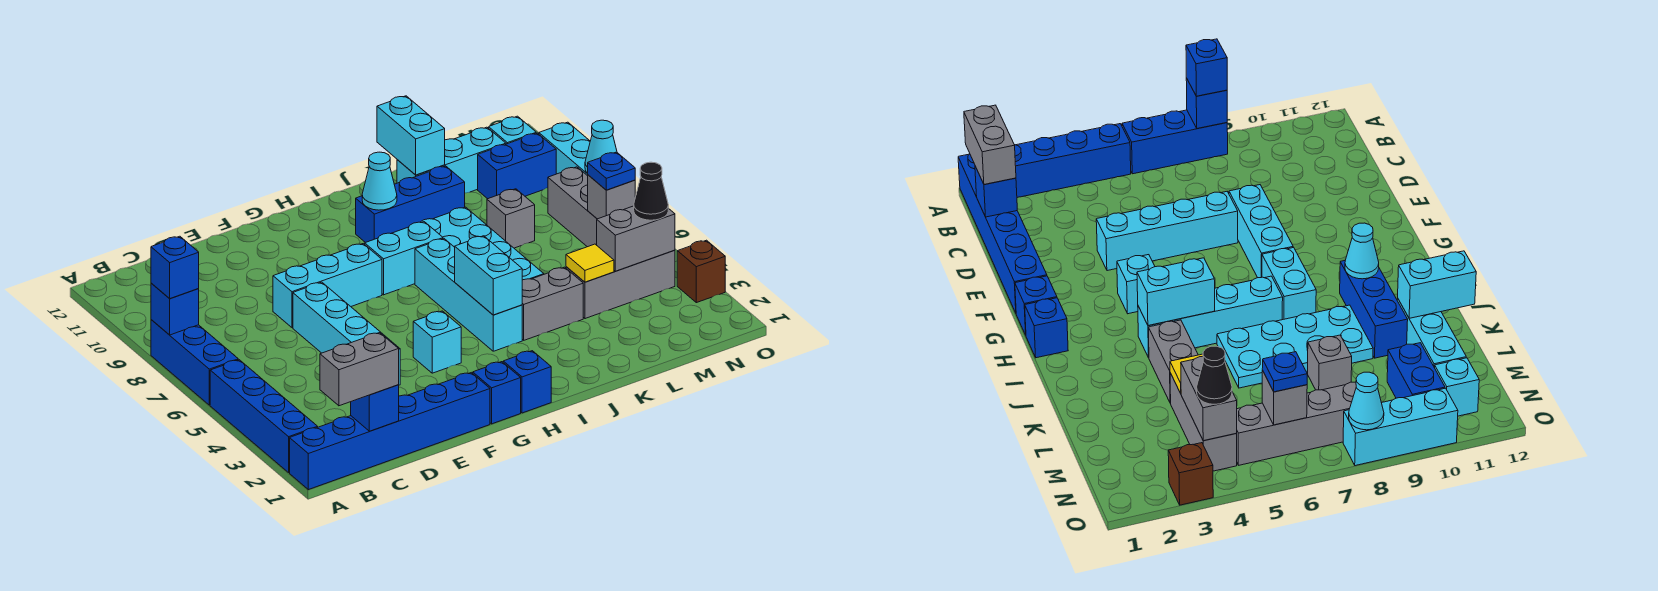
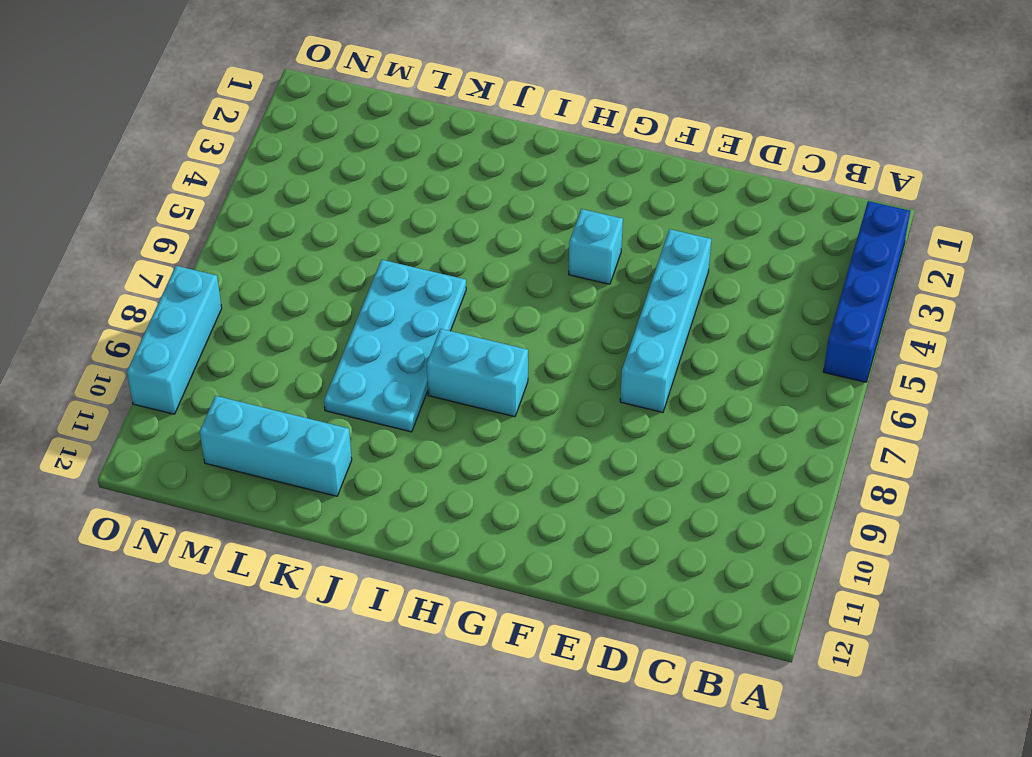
none -> blue brick A1:F1 level 1
none -> blue brick A6:A8 level 1
none -> cyan brick E8:G8 level 1
none -> blue brick G1 level 1

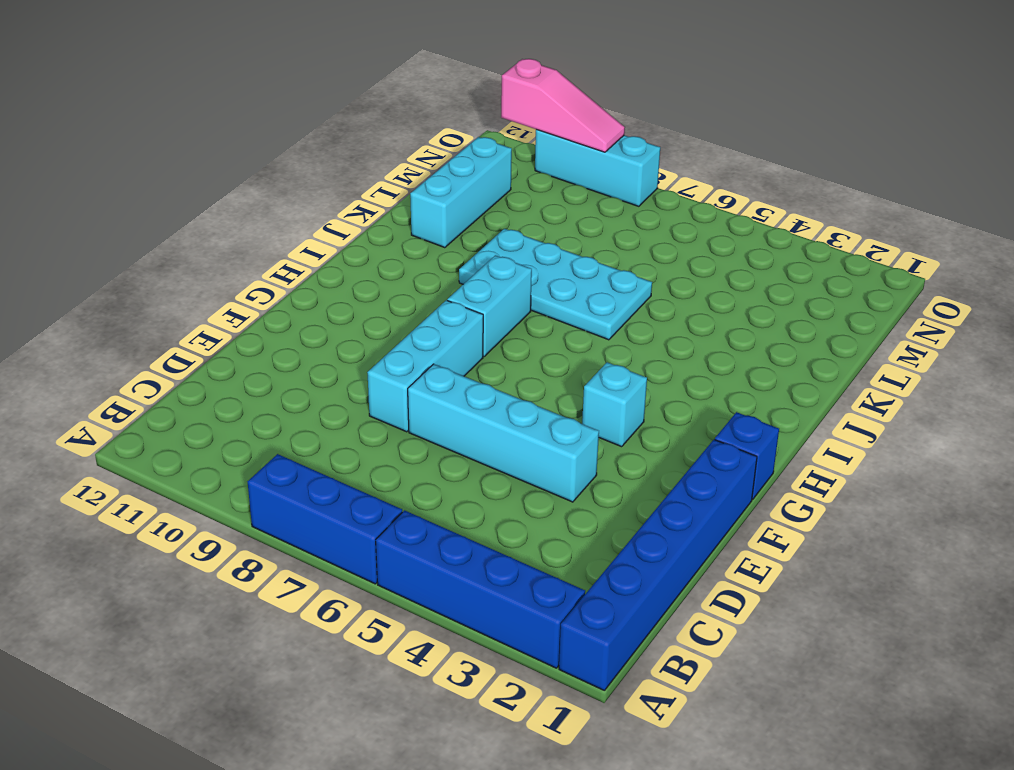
pink slope O9:O11 level 2 top 11 -> none
none -> blue brick H1 level 1
none -> cyan brick I4:I7 level 1
none -> blue brick I10:K10 level 1
none -> grey brick J4:K4 level 1

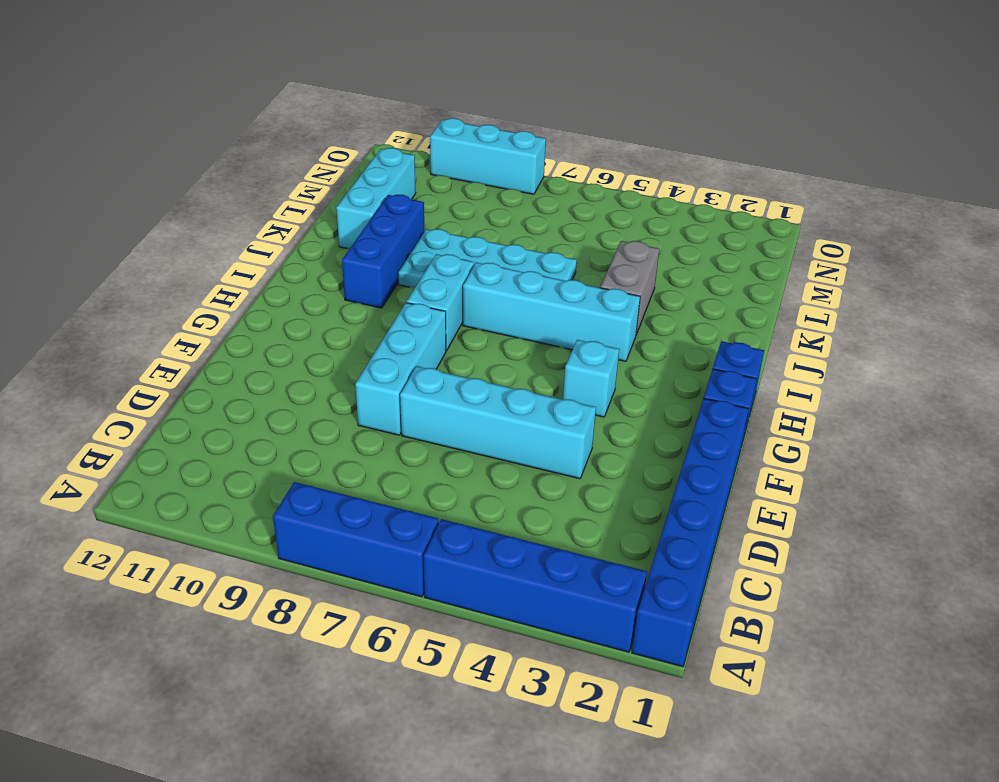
none -> grey brick L4:N4 level 1
none -> grey brick L8 level 1
none -> blue brick M10:N10 level 1
none -> grey brick N5:N8 level 1

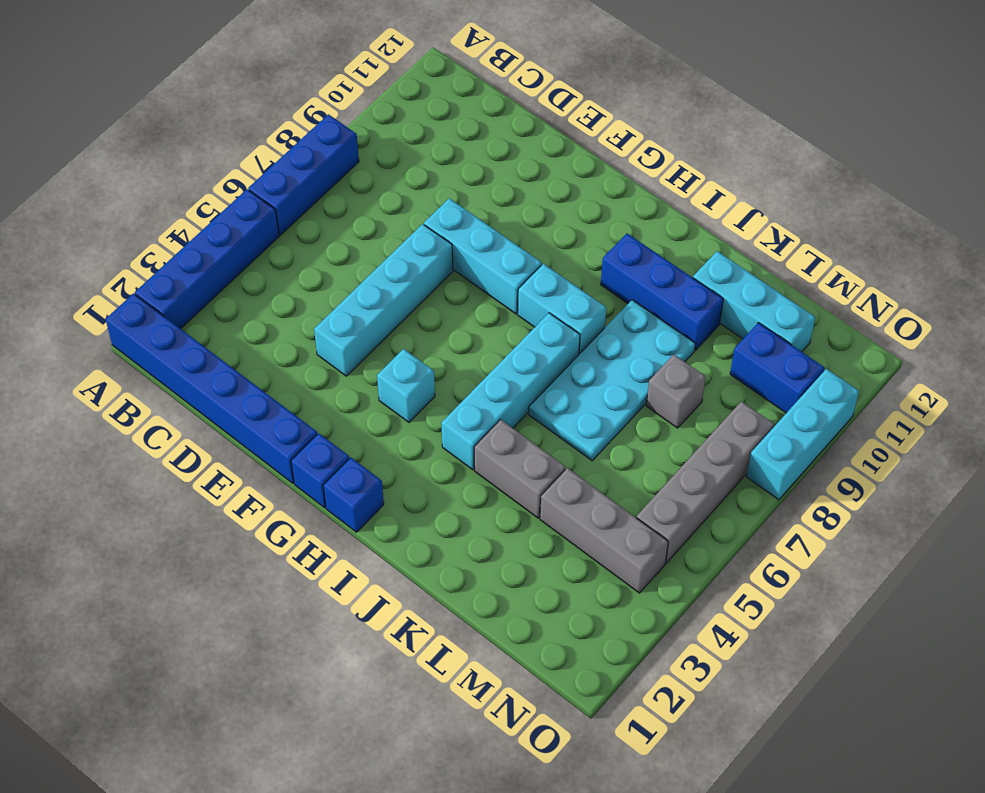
none -> cyan brick N11 level 1
none -> brown brick O3 level 1
none -> blue brick A8 level 2
none -> blue brick C1 level 2

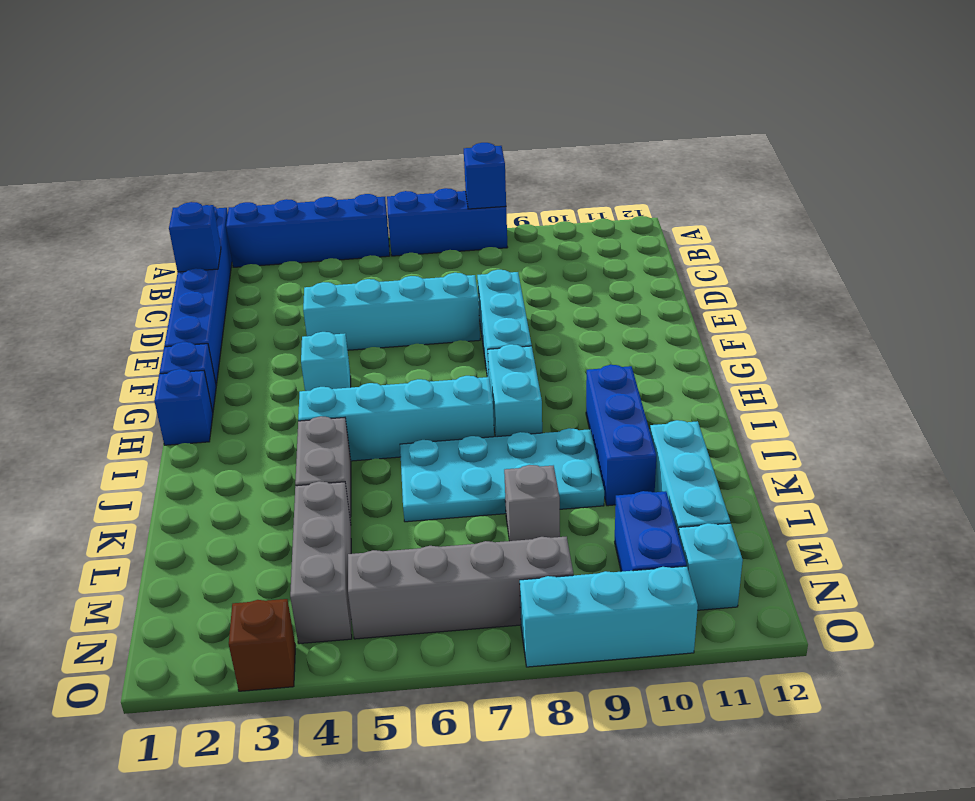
none -> cyan brick I4:I5 level 2
none -> cyan cone I10 level 2
none -> cyan brick K11:K12 level 2
none -> yellow tile L4 level 2

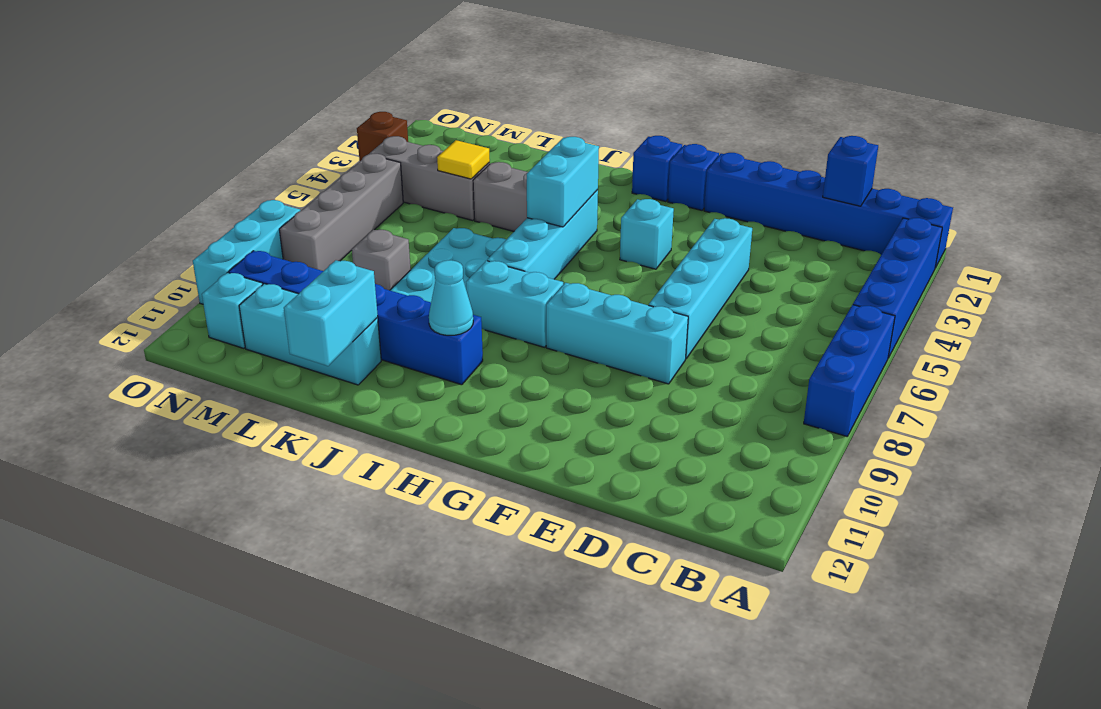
none -> blue brick A8 level 2
none -> grey brick M4:N4 level 2
none -> grey brick N6 level 2
none -> cyan cone O8 level 2

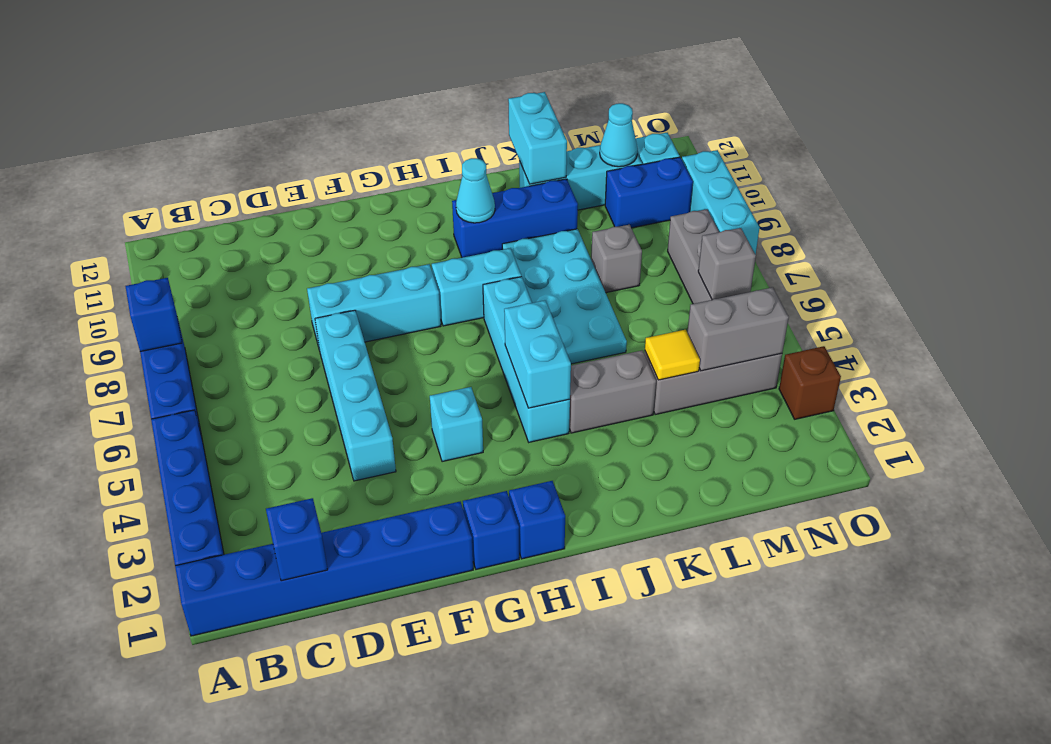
cyan cone M11 level 2 -> cyan cone O8 level 2
none -> blue brick A8 level 3
none -> grey brick B1:C1 level 3
none -> black cone N4 level 3
none -> blue plate N6 level 3

